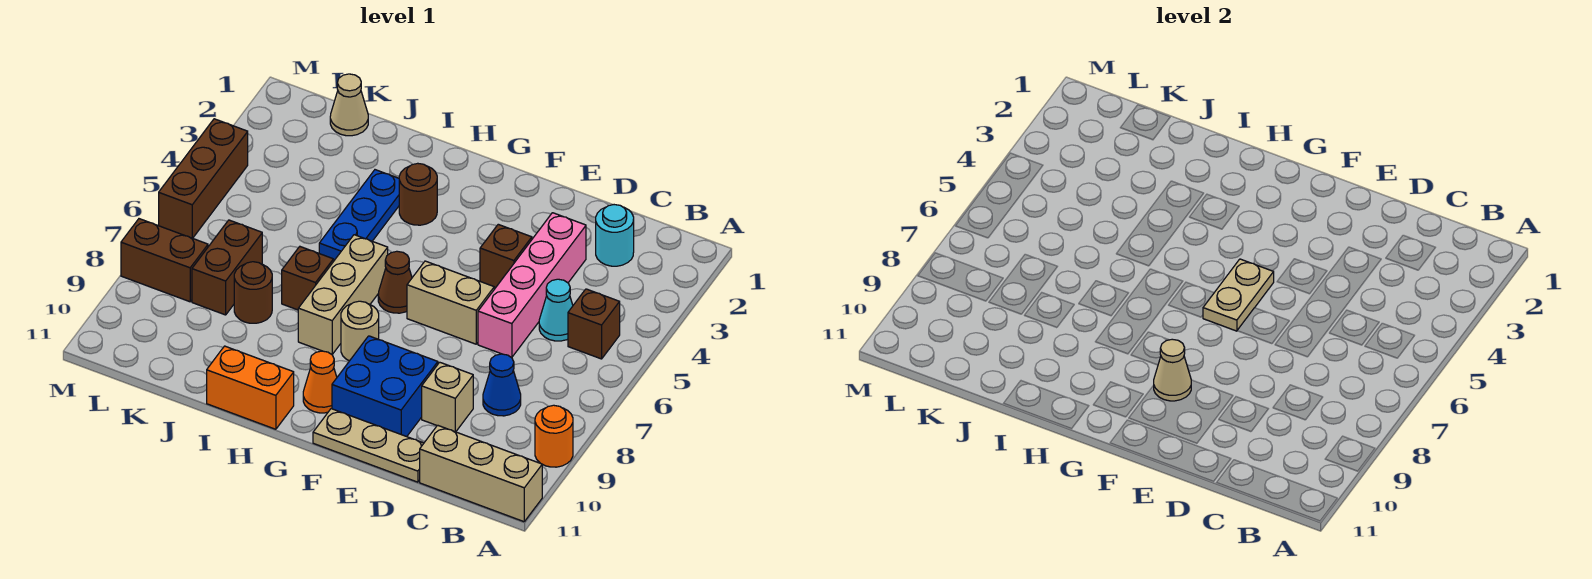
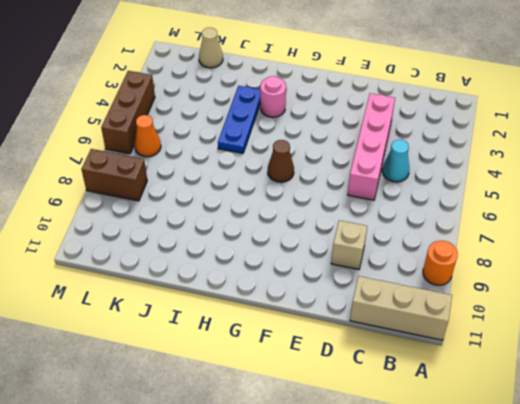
pink round brick H3 level 1 -> brown round brick H3 level 1
orange cone L6 level 1 -> orange cone G10 level 1
none -> brown brick B5 level 1
none -> cyan round brick C2 level 1
none -> blue cone C8 level 1

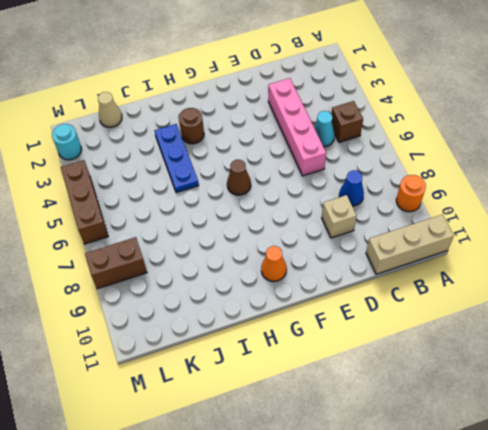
cyan round brick M2 level 1 -> cyan round brick C2 level 1
none -> tan plate D11:F11 level 1
none -> brown brick E4 level 1
none -> tan brick E6:F6 level 1

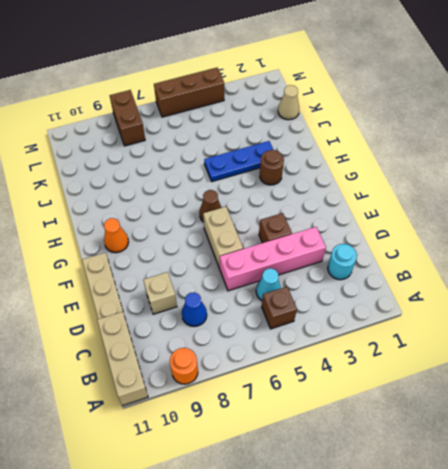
none -> blue brick E9:F10 level 1
none -> tan round brick G8 level 1
none -> tan brick H6:H8 level 1

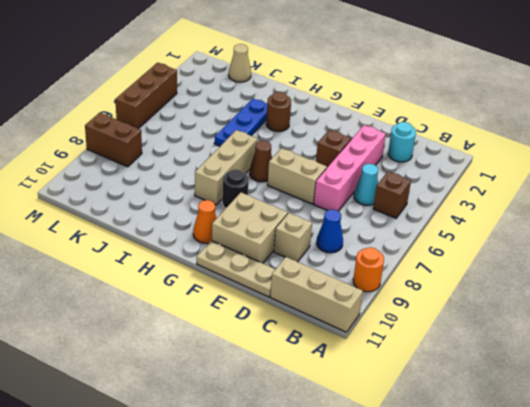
tan brick E9:F10 level 1 -> blue brick E9:F10 level 1
black round brick G8 level 1 -> tan round brick G8 level 1
none -> orange brick H11:I11 level 1
none -> brown brick I7 level 1
none -> brown round brick J8 level 1

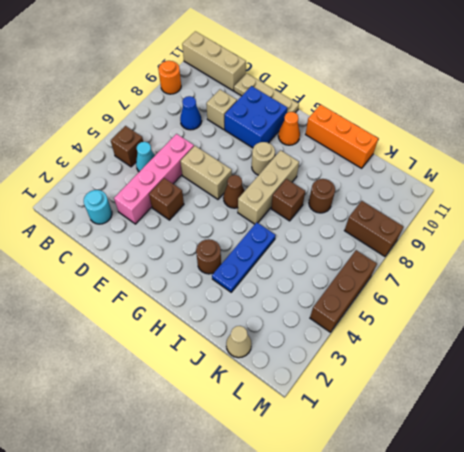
orange brick H11:J11 level 1 -> orange brick H11:I11 level 1
none -> brown brick K7:K8 level 1
none -> tan plate F5:F6 level 2
none -> tan cone F9 level 2

